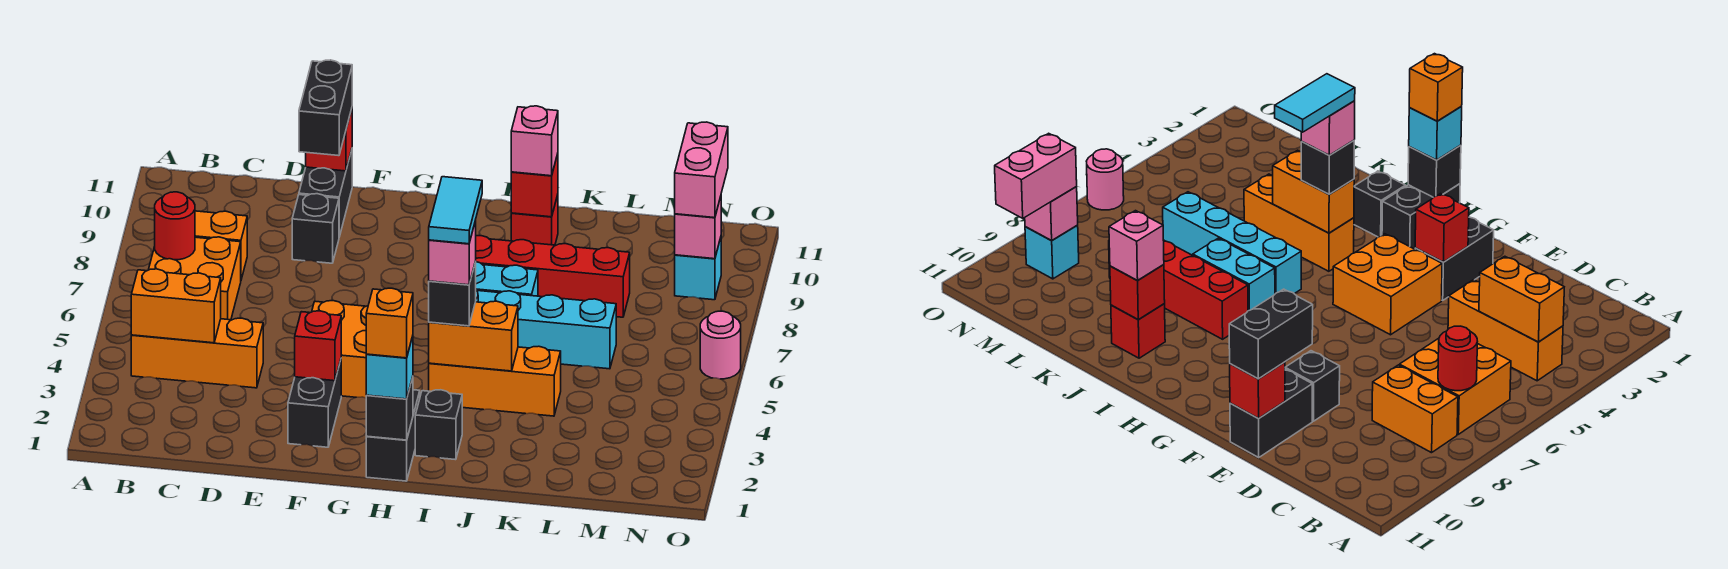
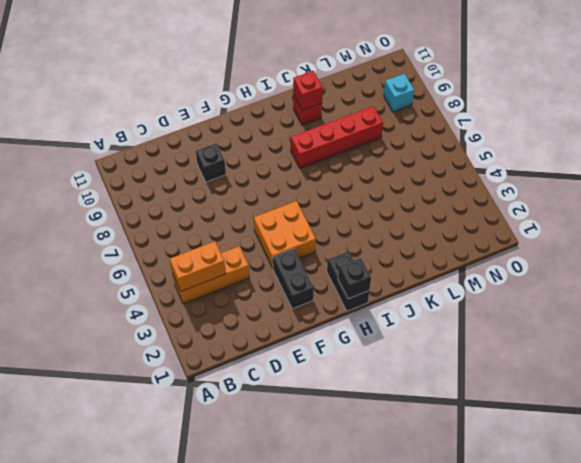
none -> orange brick B6:C7 level 1
none -> orange brick B8:C8 level 1
none -> black brick E10:E11 level 1
none -> black brick I2 level 1

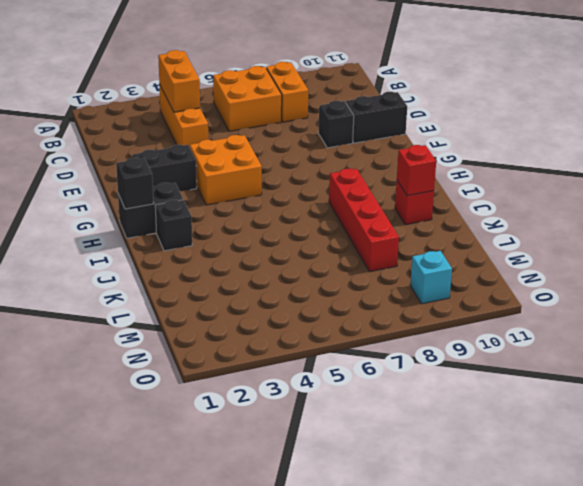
none -> orange brick I4:K4 level 1
none -> cyan brick I6:L6 level 1
none -> cyan brick I7:J7 level 1
none -> pink round brick O6 level 1

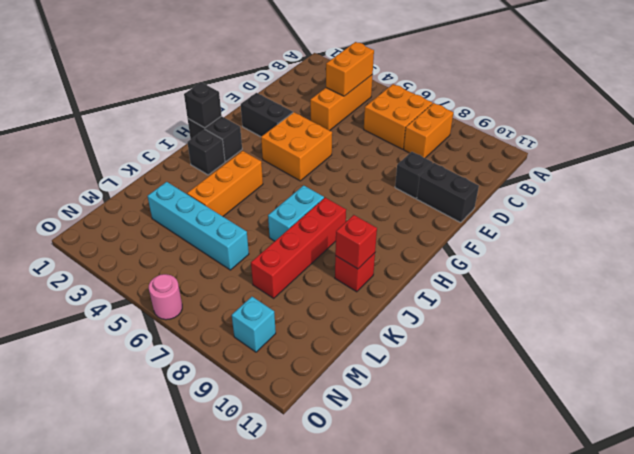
cyan brick L3:L6 level 1 -> cyan brick I6:L6 level 1
none -> red round brick B7 level 2
none -> red brick E11 level 2
none -> red brick F3 level 2
none -> orange brick I4:J4 level 2

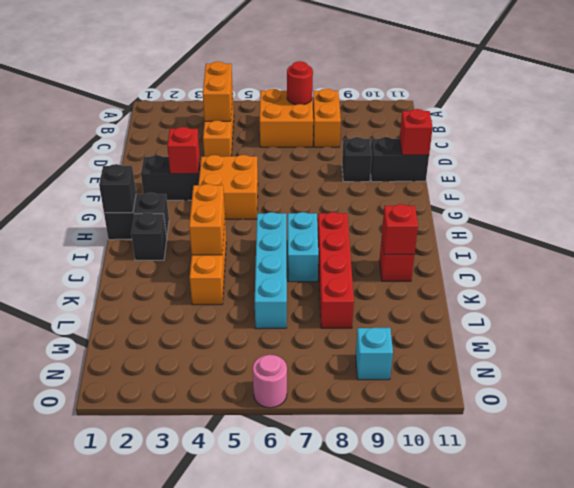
none -> pink brick N9 level 2
none -> black brick E10:E11 level 3
none -> cyan brick H1 level 3
none -> black brick I4 level 3

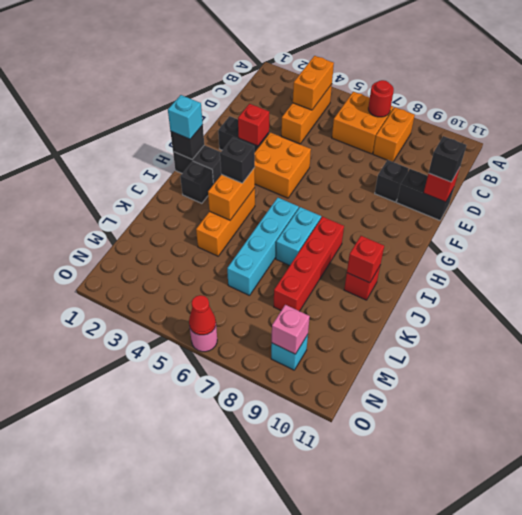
black brick E11 level 3 -> black brick E10:E11 level 3
red cone O6 level 2 -> none
none -> pink brick J10 level 3
none -> pink brick N9:N10 level 3
none -> orange brick H1 level 4
none -> pink brick I4 level 4

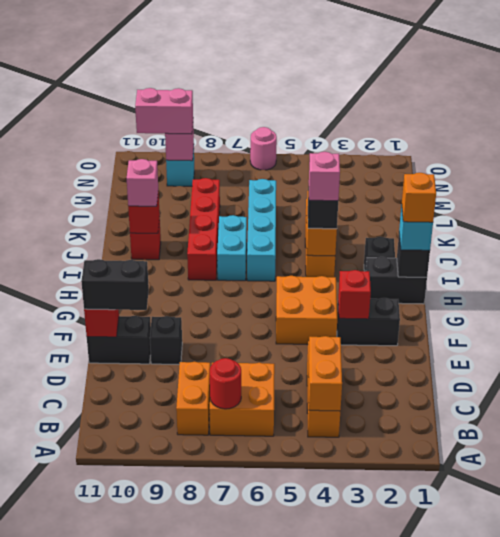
none -> cyan tile I4:I5 level 5

